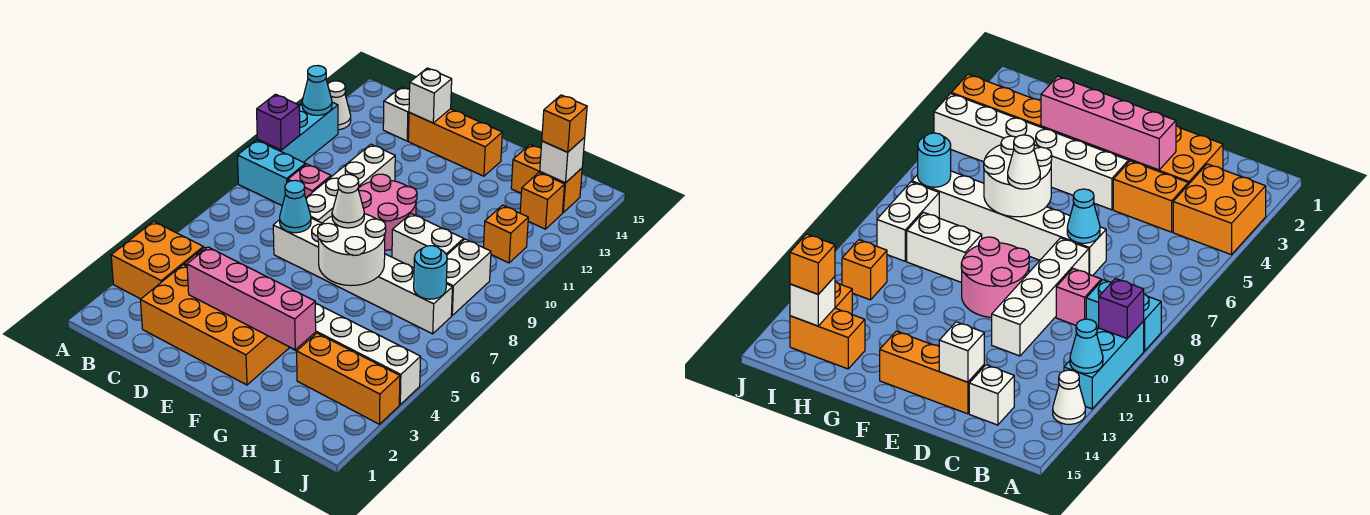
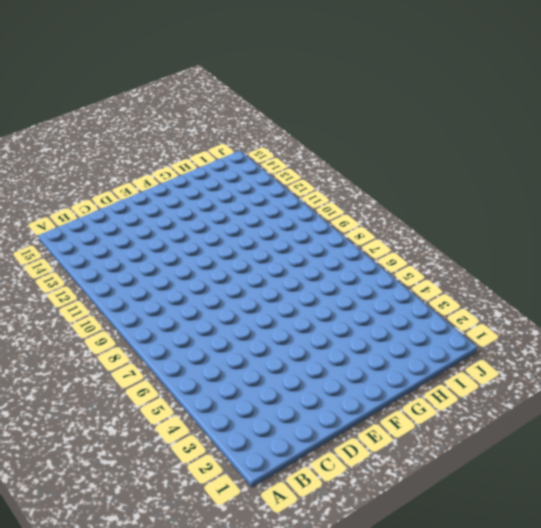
none -> orange brick A3:B4 level 1
none -> cyan brick A9:B9 level 1
none -> cyan brick A10:A12 level 1

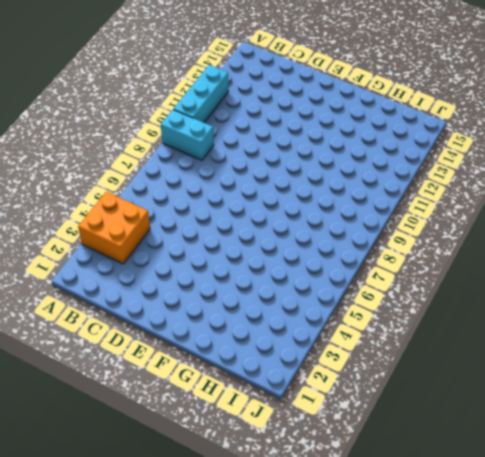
none -> white cone A13 level 1
none -> orange brick C2:F3 level 1
none -> orange brick C4:D4 level 1

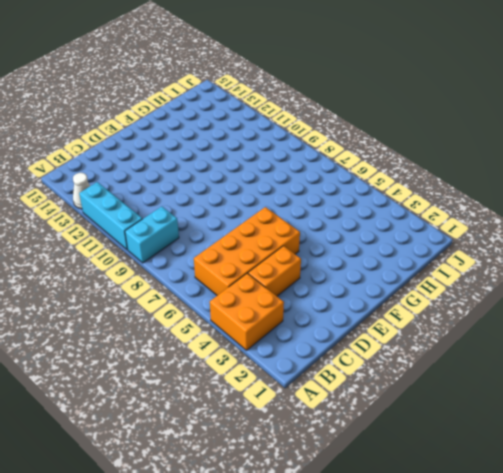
orange brick B5:E6 level 1 -> orange brick C2:F3 level 1
none -> pink brick C9 level 1
none -> white brick C14 level 1
none -> white brick D7:I7 level 1

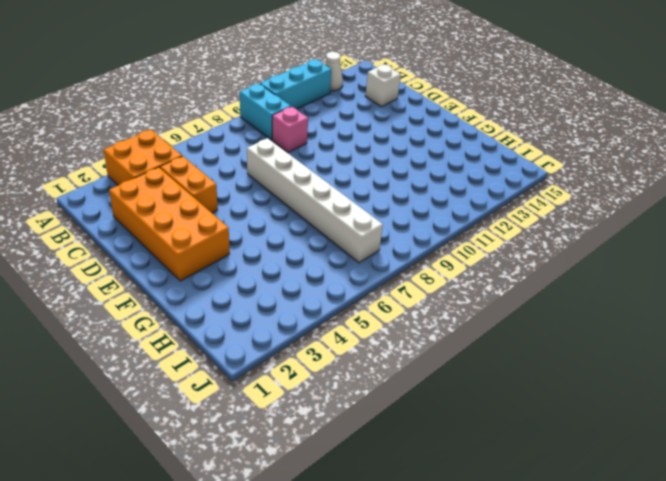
none -> white brick D8:D11 level 1
none -> orange brick D14:F14 level 1
none -> white brick E4:J4 level 1

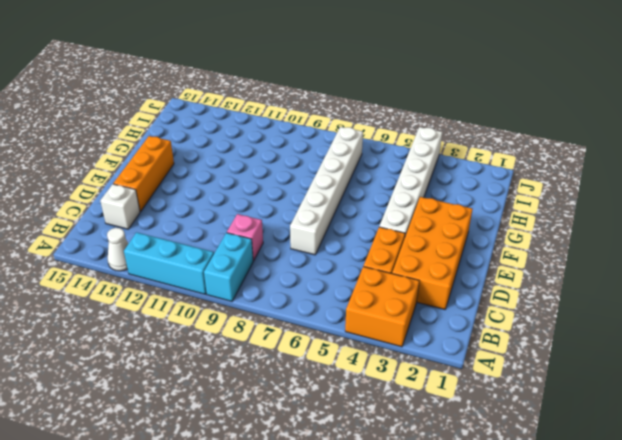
none -> white brick D8:D11 level 1
none -> pink round brick E9:F10 level 1
none -> white brick G9:H9 level 1

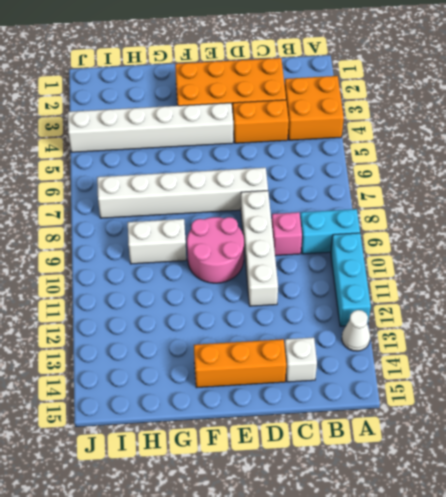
none -> orange brick H3:J3 level 1
none -> orange brick H14:I14 level 1
none -> white brick I8:I9 level 1

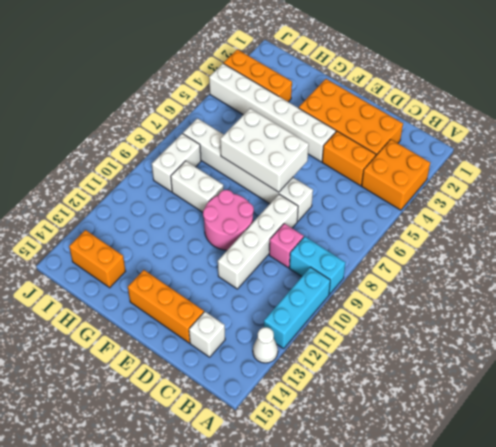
white brick E6:G7 level 2 -> white round brick F6:G7 level 2
none -> orange brick I11 level 1
none -> orange brick I13 level 1
none -> purple brick A10 level 2

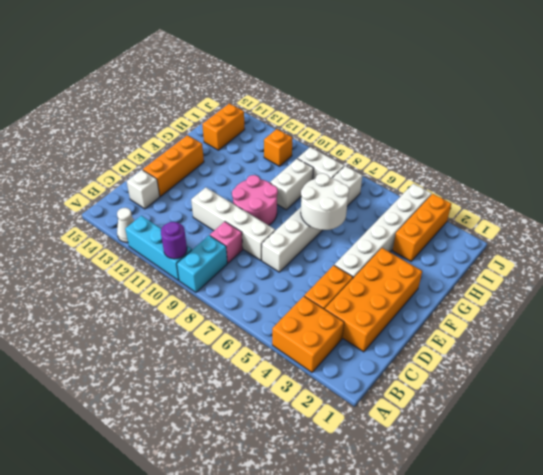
purple round brick A10 level 2 -> purple brick A10 level 2
none -> orange brick I13 level 1
none -> cyan cone A12 level 2
none -> pink brick D3:G3 level 2

